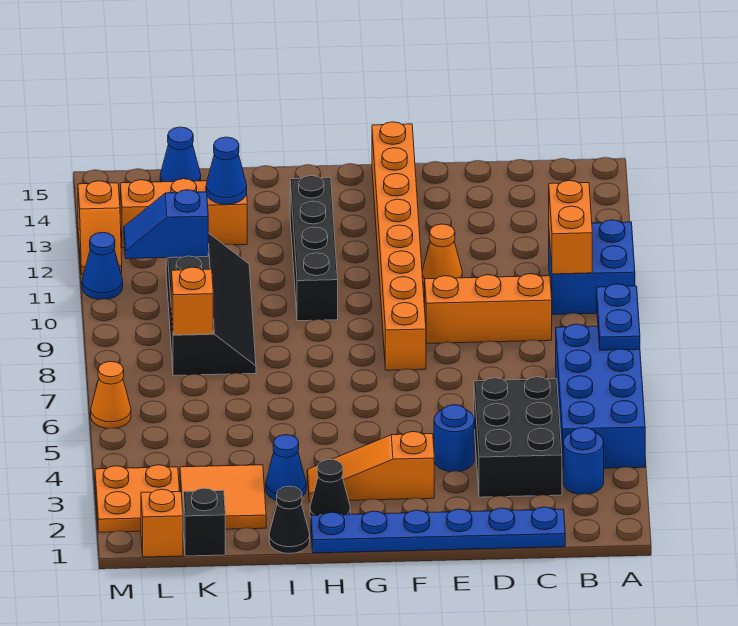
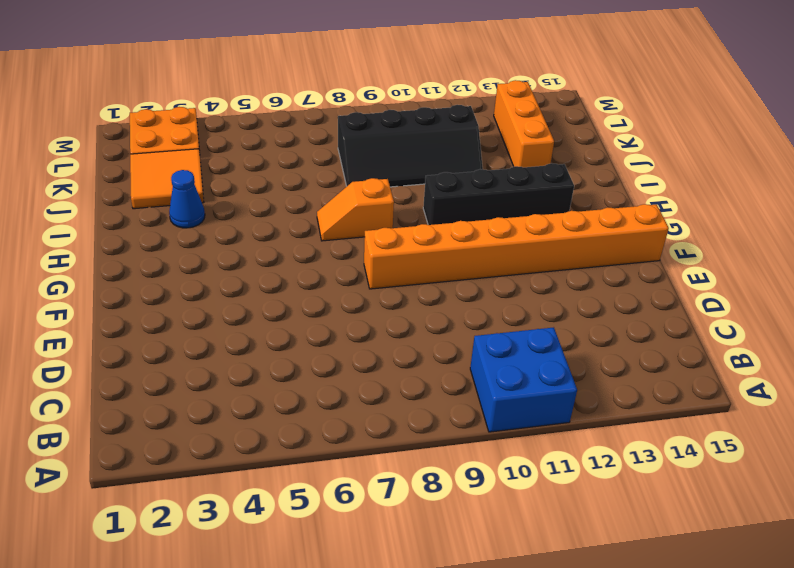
orange slope H7:H8 level 1 top 8 -> orange slope M12:M13 level 1 top 13
none -> blue brick A4:B7 level 1
none -> blue round brick B3 level 1
none -> blue plate C1:H1 level 1

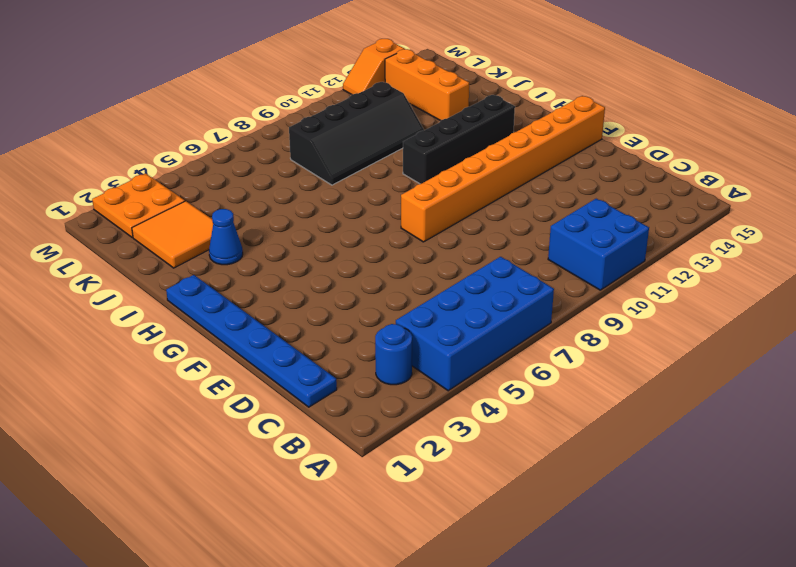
none -> black brick C3:D5 level 1
none -> orange brick C9:E9 level 1
none -> blue round brick E4 level 1

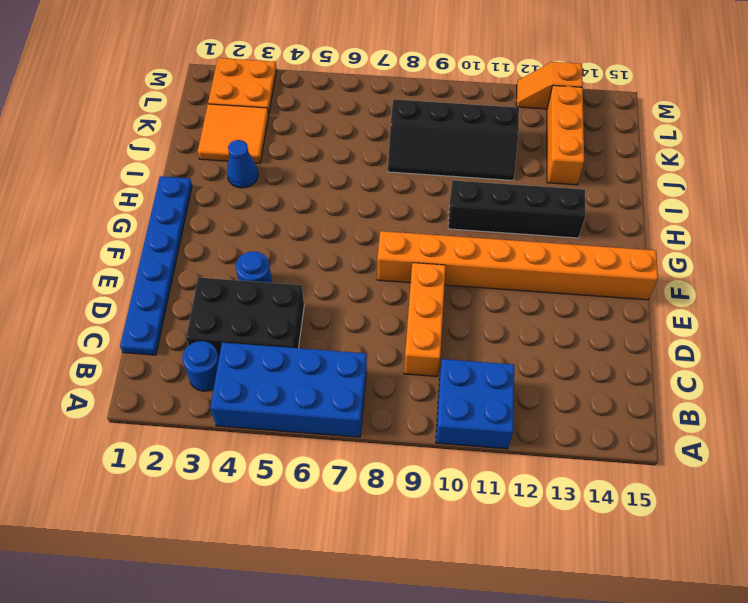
none -> orange cone E11 level 1
none -> orange slope F3:H3 level 1 top F
none -> black cone H2 level 1

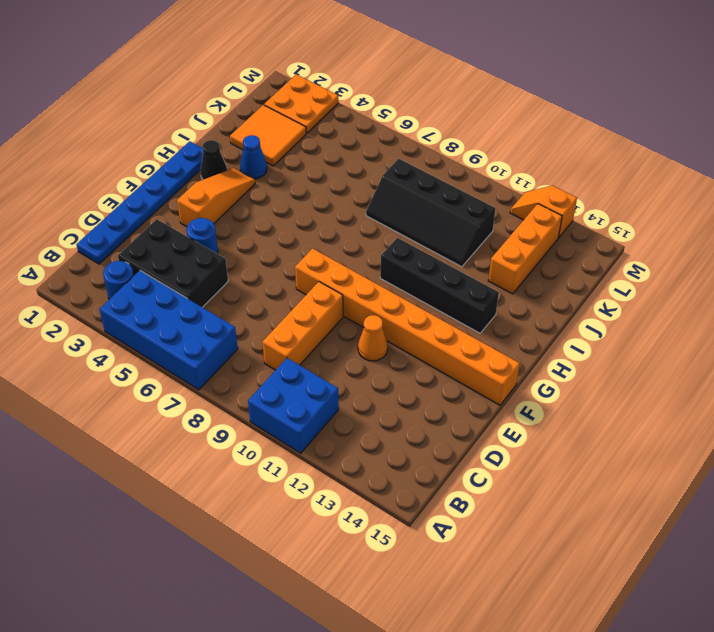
none -> black cone I1 level 1
none -> black brick K1 level 1
none -> blue cone K15 level 1

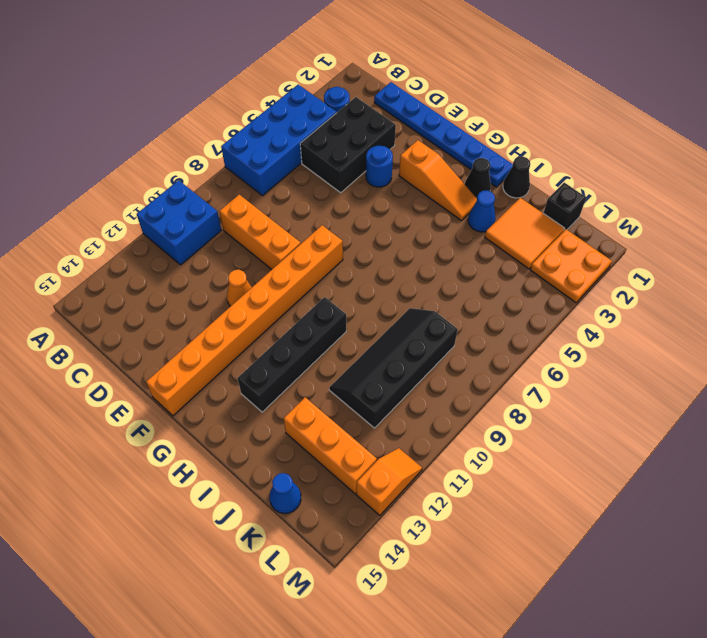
none -> orange brick L1 level 1
none -> orange cone M6 level 1
none -> blue cone M11 level 1

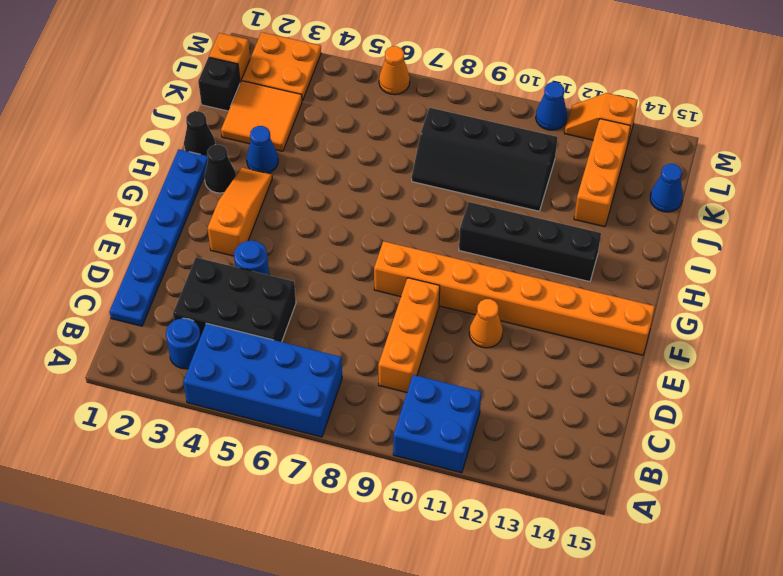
none -> blue plate A7:A8 level 2
none -> orange brick B10:B11 level 2
none -> blue cone J13 level 2

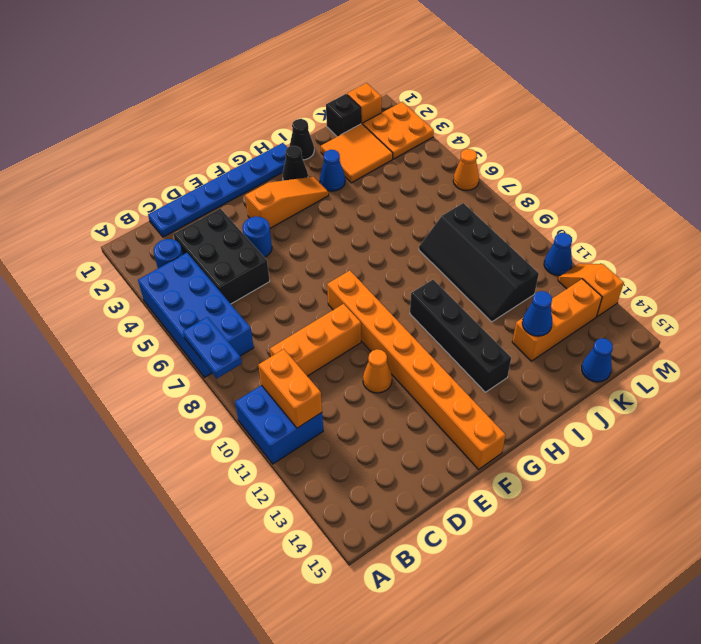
none -> orange brick K8 level 2
none -> blue slope K11:L11 level 2 top K

